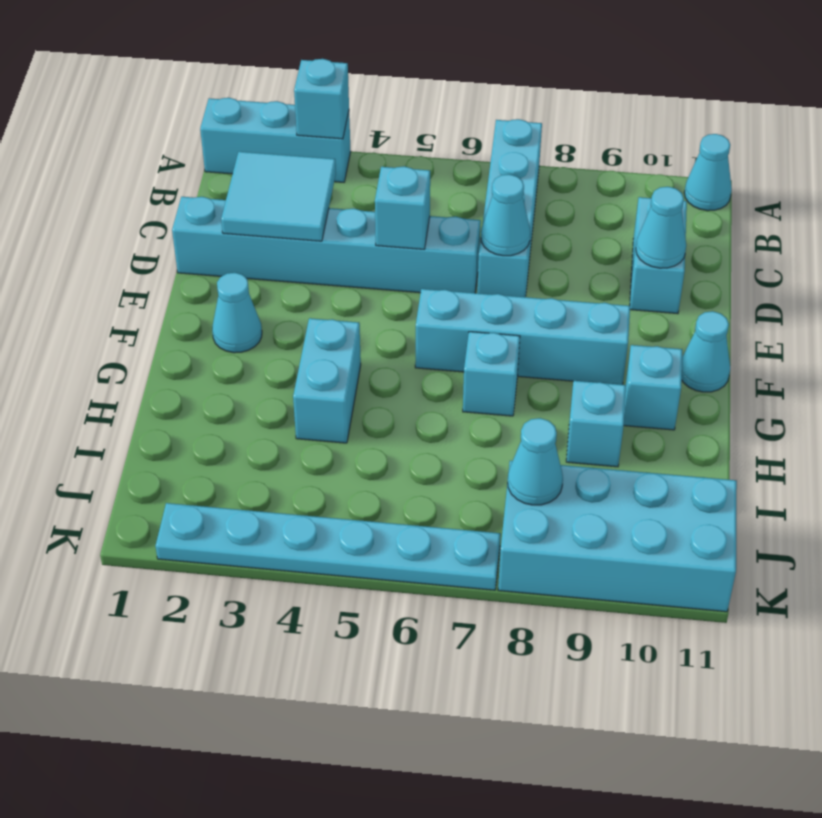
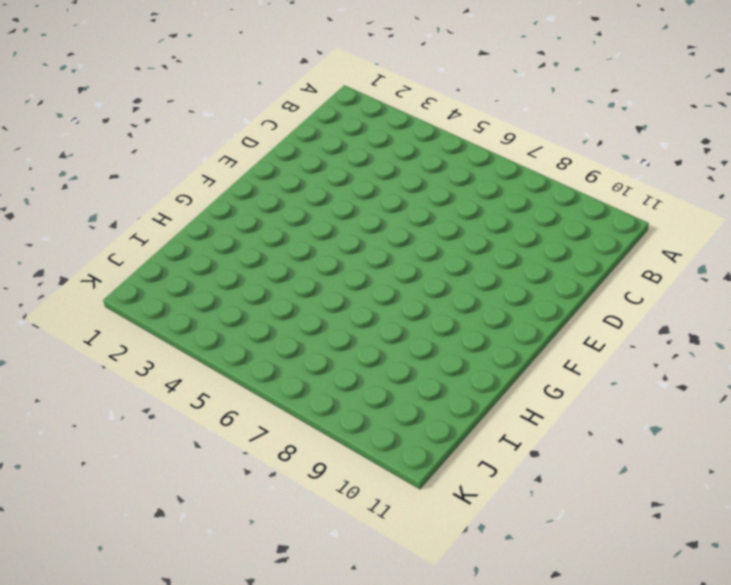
none -> cyan brick A1:A3 level 1
none -> cyan brick A7:D7 level 1
none -> cyan cone A11 level 1

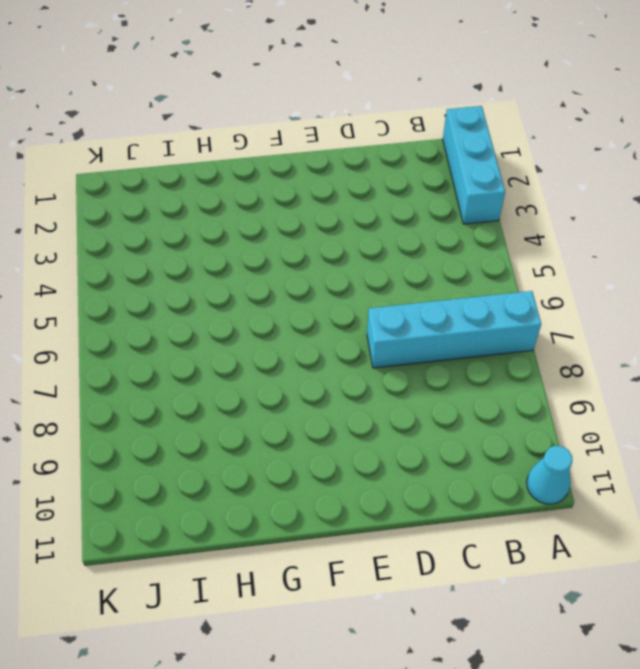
none -> cyan brick C10:D10 level 1
none -> cyan brick D1:D6 level 1
none -> cyan cone F2 level 1

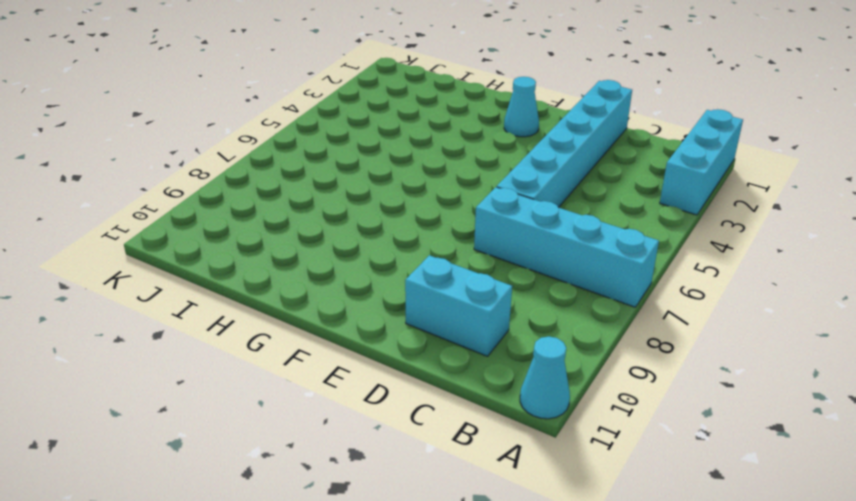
none -> cyan brick F6:F9 level 1
none -> cyan cone F11 level 1
none -> cyan brick G4:H4 level 1

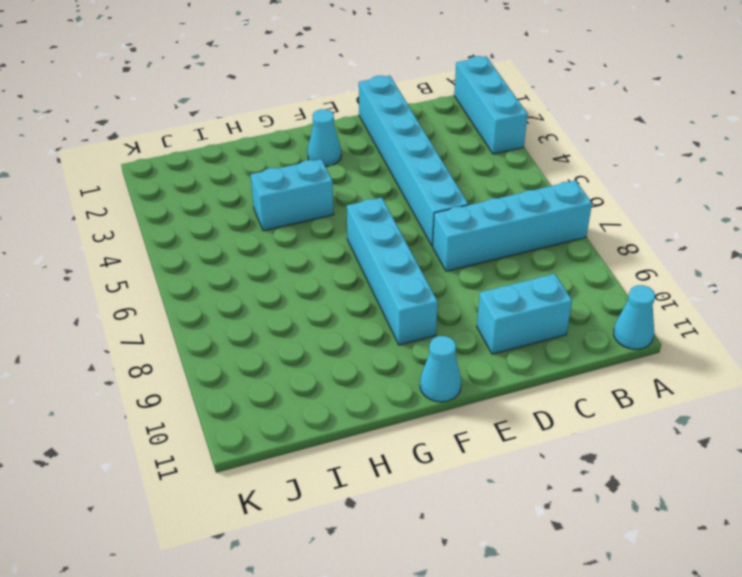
none -> cyan brick G7 level 1
none -> cyan brick G10 level 1
none -> cyan brick H9 level 1

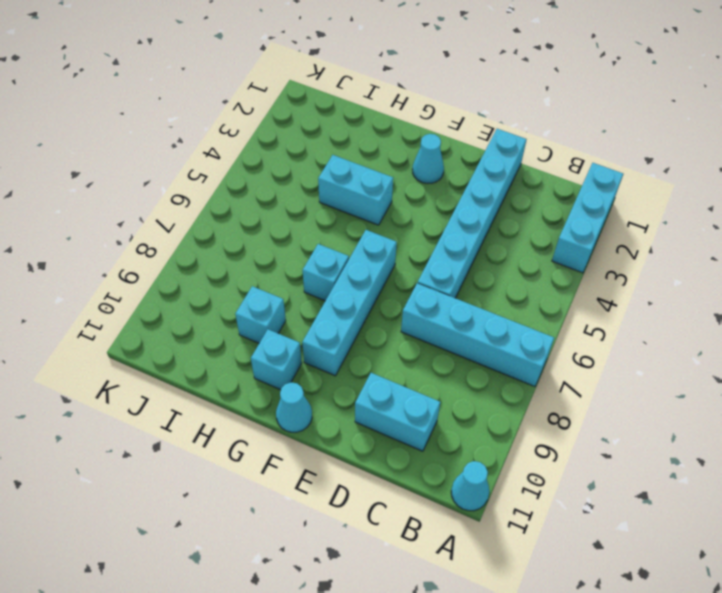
none -> cyan brick J8:K11 level 1
none -> cyan plate K2:K7 level 1
none -> cyan brick A3 level 2

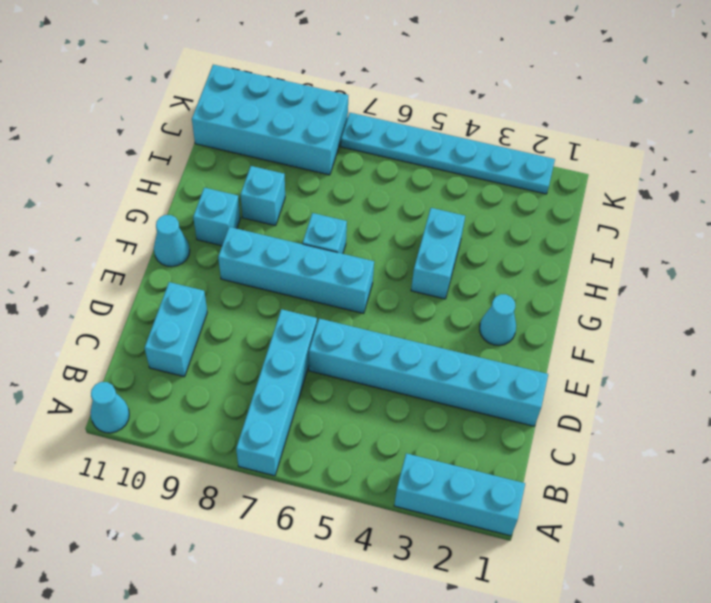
none -> cyan brick A3 level 2
none -> cyan tile C2:D3 level 2
none -> cyan brick D5 level 2

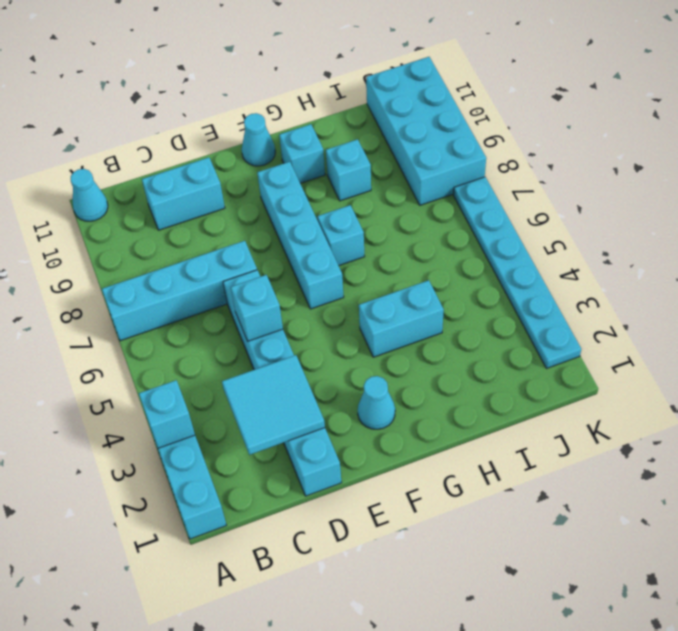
none -> cyan cone D7 level 2
none -> cyan cone D10 level 2
none -> cyan cone J8 level 2

